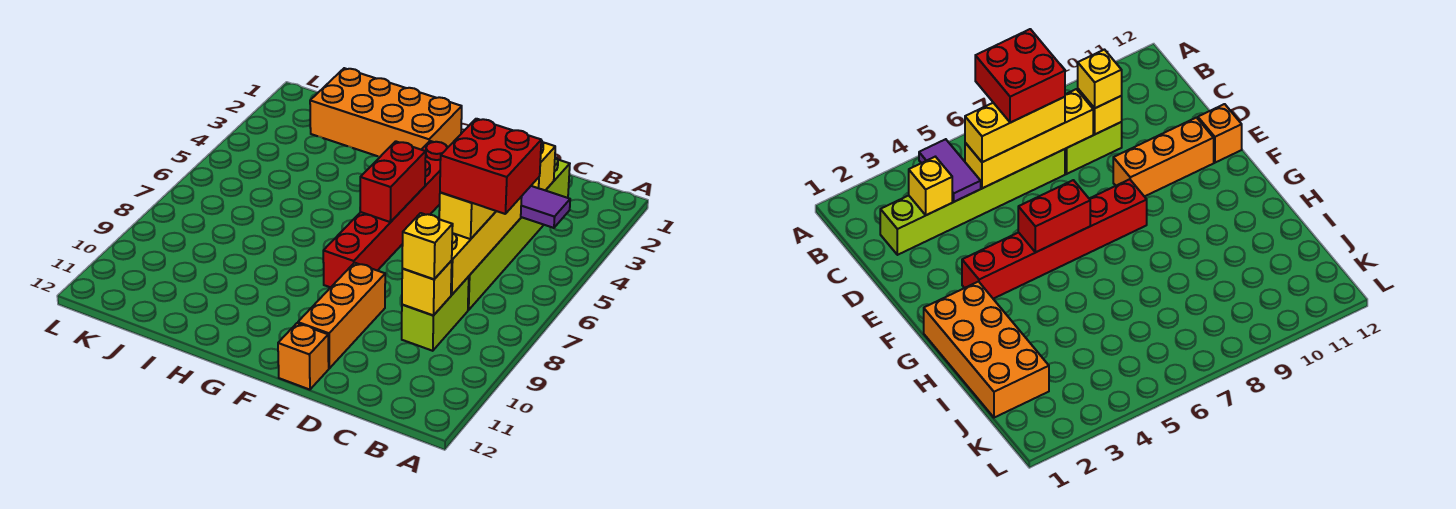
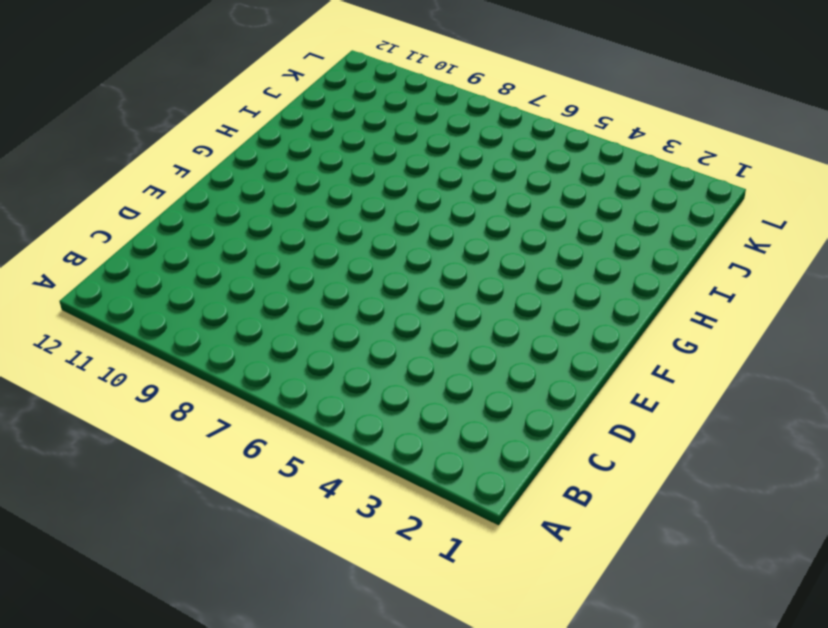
none -> lime brick C2:C7 level 1
none -> lime brick C8:C9 level 1
none -> orange brick E9:E11 level 1

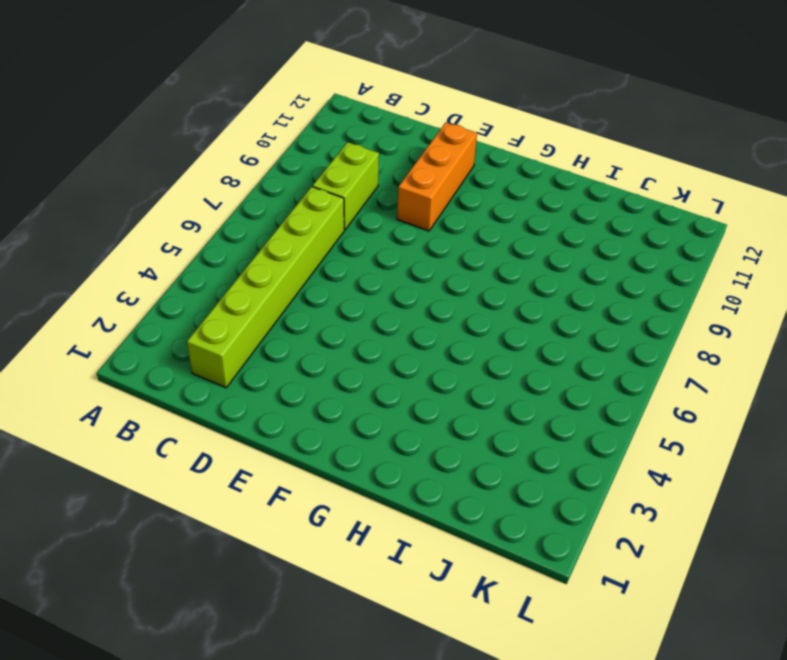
none -> orange brick E12 level 1
none -> red brick F3:F8 level 1
none -> orange brick G1:J2 level 1

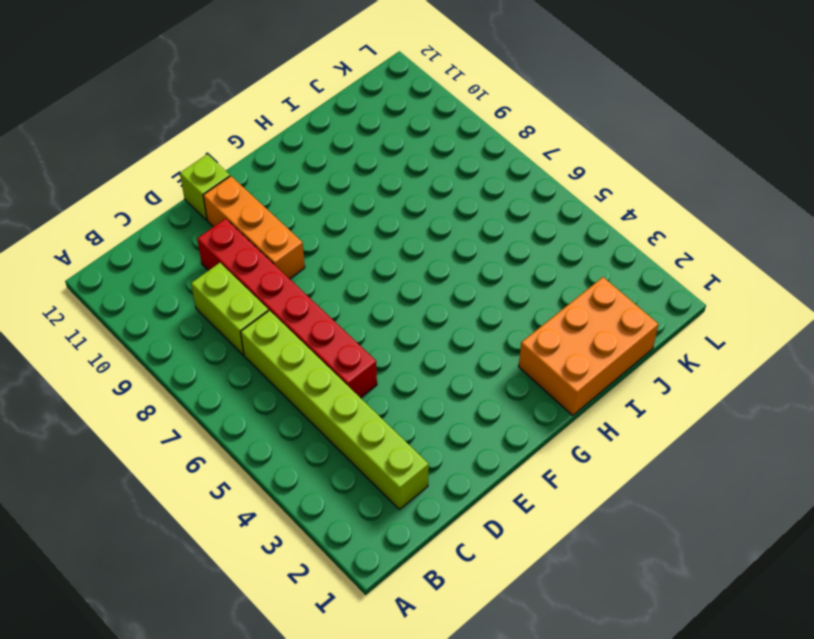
red brick D5:D10 level 1 -> red brick F3:F8 level 1
lime brick E12 level 1 -> orange brick E12 level 1
orange brick H1:J2 level 1 -> orange brick G1:J2 level 1
none -> purple tile B4:C4 level 2
none -> yellow brick C3 level 2
none -> yellow brick C5:C8 level 2

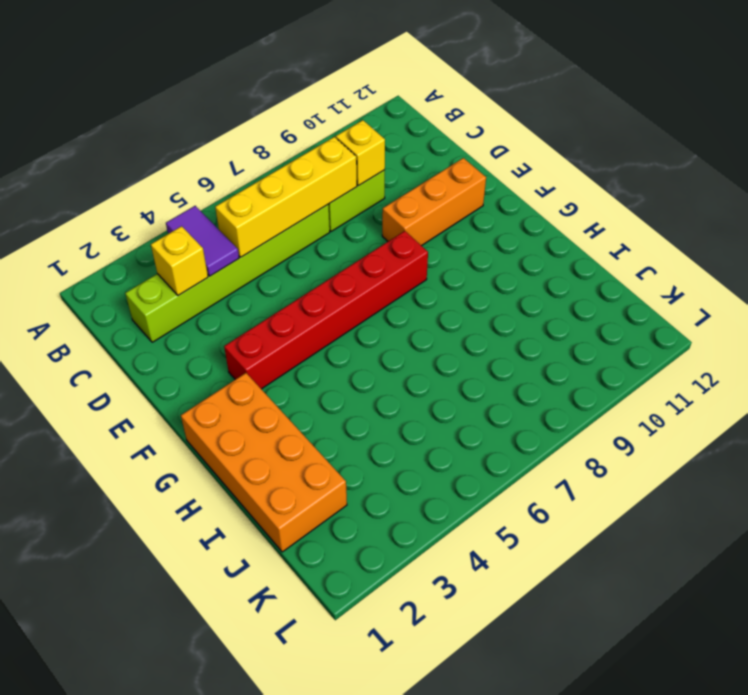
none -> orange brick E12 level 1
none -> red brick F5:F6 level 2
none -> yellow brick C5:C7 level 3

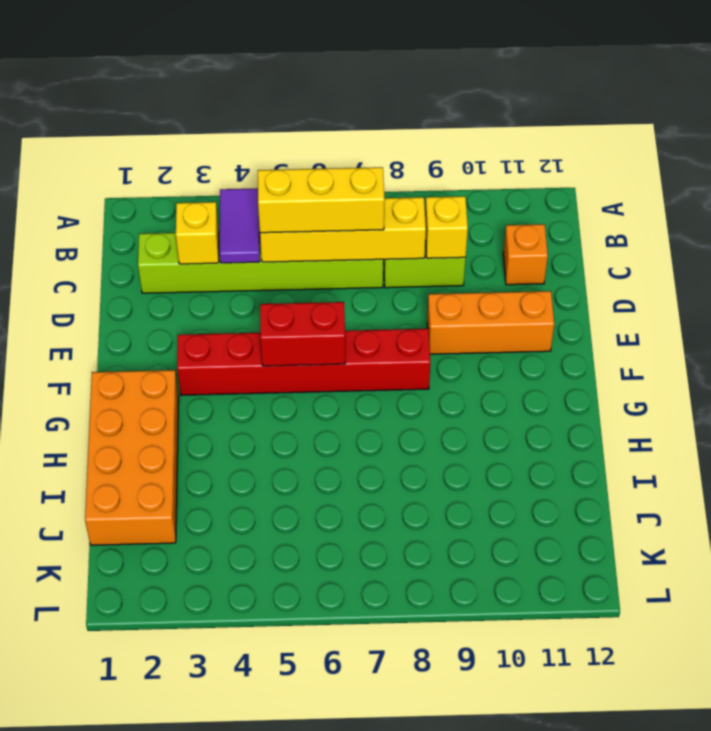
orange brick C11 level 1 -> orange brick E12 level 1
none -> yellow brick C9 level 3
none -> red brick B6:C7 level 4

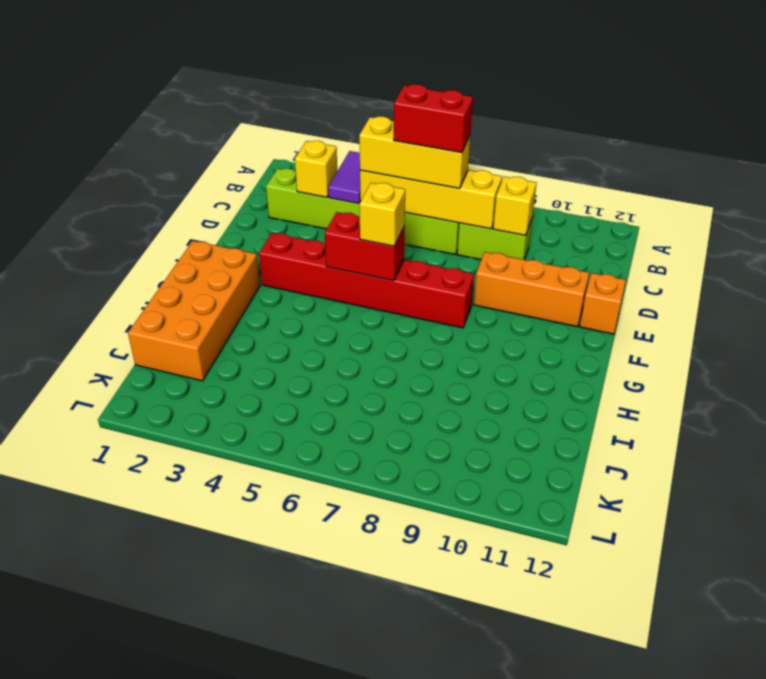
red brick C6:C7 level 4 -> red brick B6:C7 level 4
yellow brick F6 level 3 -> yellow brick C9 level 3

